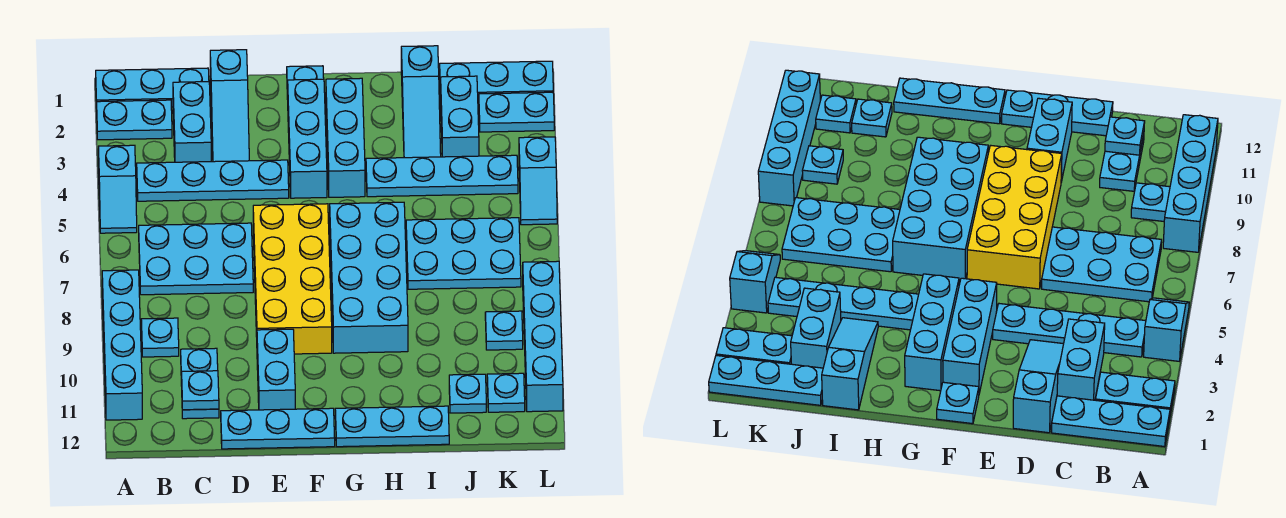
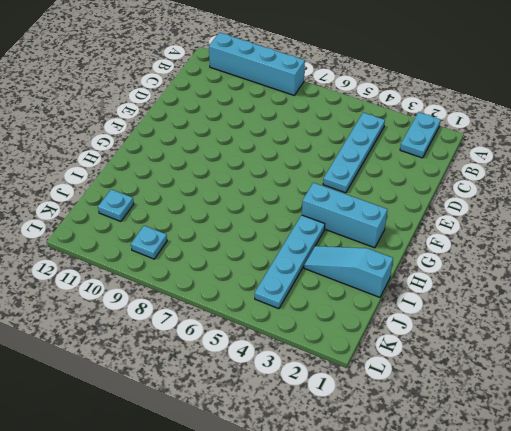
none -> cyan plate A1:C1 level 1
none -> cyan slope A4:A5 level 1 top 4
none -> cyan plate B6:D7 level 1
none -> cyan plate B9 level 1

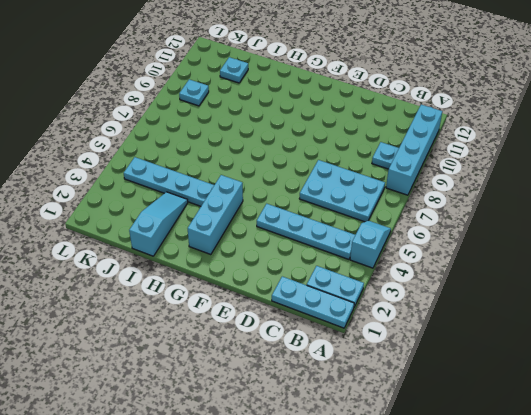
none -> cyan brick C2:C3 level 1
none -> cyan plate C10:C11 level 1
none -> cyan slope D1:D3 level 1 top 1
none -> cyan plate D12:F12 level 1

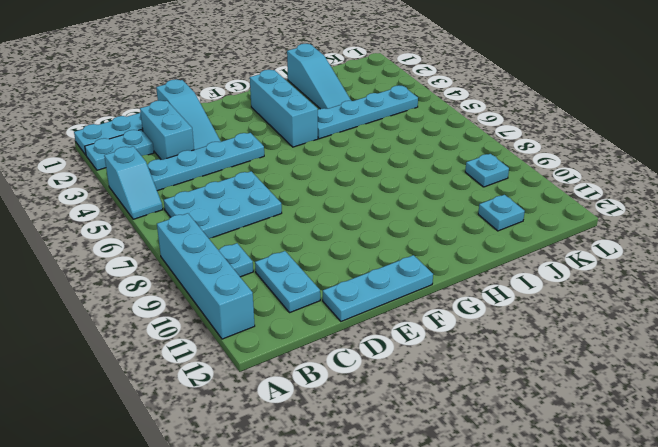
none -> yellow brick E6:F9 level 1
none -> cyan brick E10:E11 level 1
none -> cyan plate F1 level 1
none -> cyan brick F2:F4 level 1

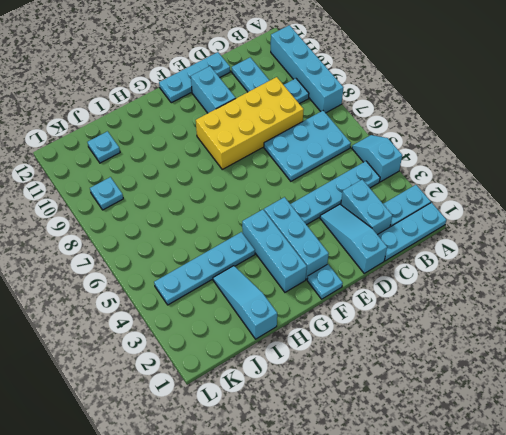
yellow brick C8:F9 level 1 -> yellow brick E6:F9 level 1
none -> cyan brick G6:H9 level 1
none -> cyan plate G12:I12 level 1
none -> cyan plate I6:K7 level 1
none -> cyan plate J1:L1 level 1

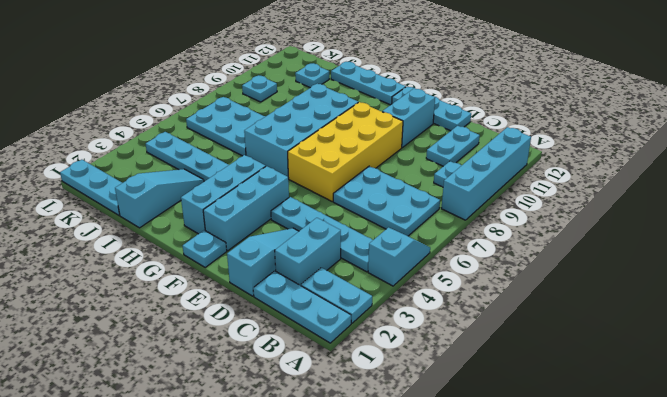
none -> cyan brick J2:J3 level 1
none -> cyan plate K2:L2 level 1
none -> cyan plate K11 level 1
none -> cyan slope L4:L5 level 1 top 4

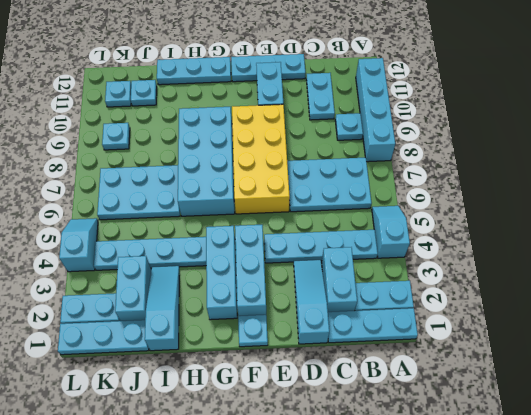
none -> cyan brick L8:L11 level 1
none -> cyan plate C11 level 2

